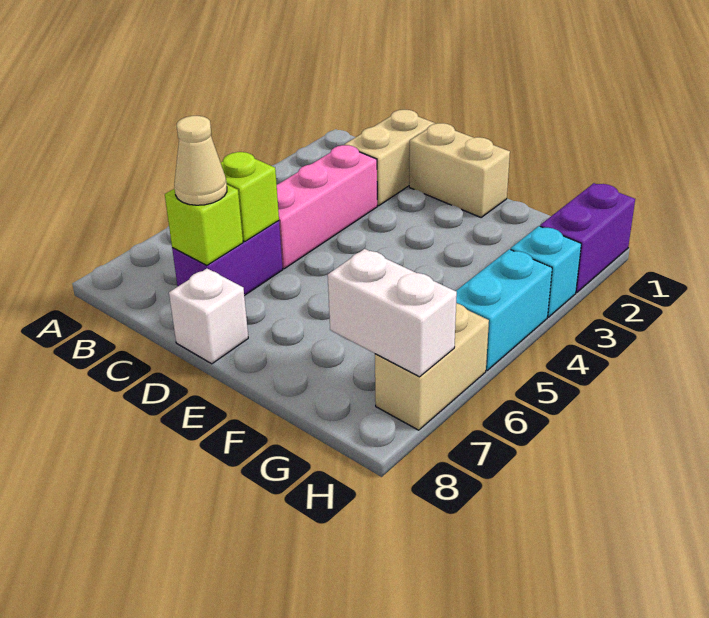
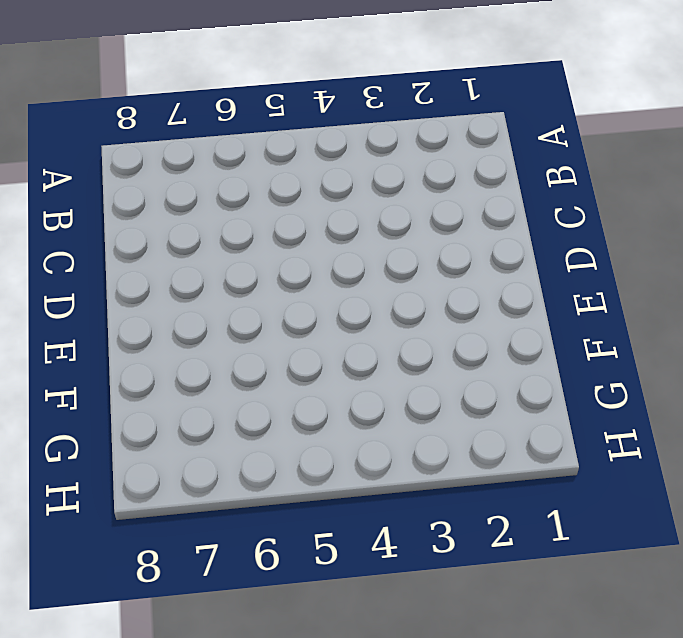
none -> tan brick C1:C2 level 1
none -> pink brick C3:C5 level 1
none -> purple brick C6:C7 level 1

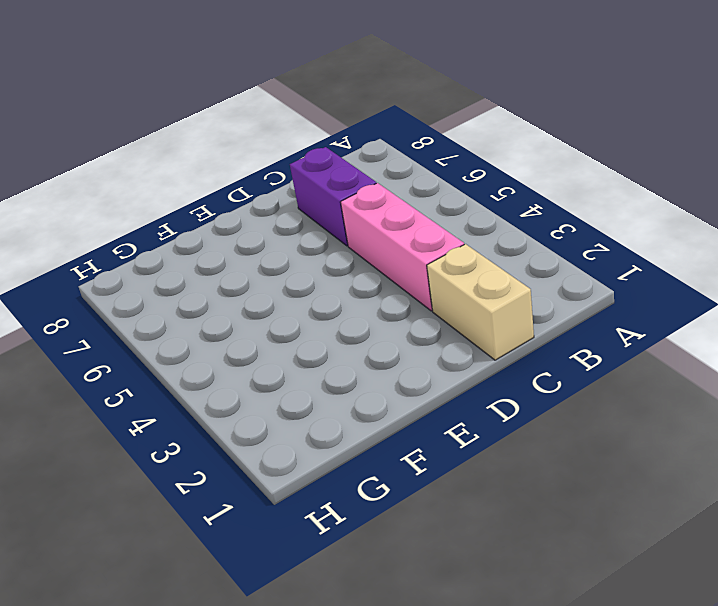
none -> tan brick D1:E1 level 1
none -> white brick D8 level 1
none -> purple brick H1:H2 level 1

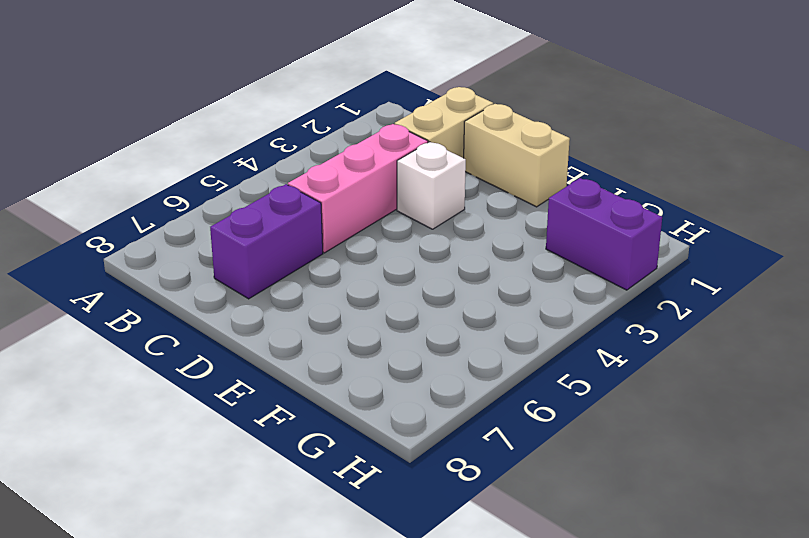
white brick D3 level 1 -> white brick D8 level 1
purple brick G2:H2 level 1 -> purple brick H1:H2 level 1
none -> cyan brick H3 level 1
none -> cyan brick H4:H5 level 1
none -> tan brick H6:H7 level 1

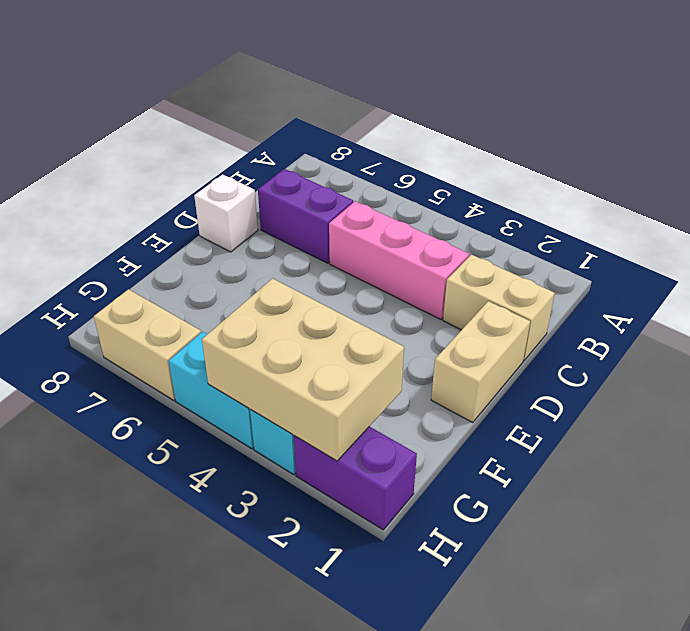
tan brick G2:H4 level 2 -> none
none -> lime brick C6 level 2
none -> lime brick C7 level 2
none -> white brick G7:H7 level 2

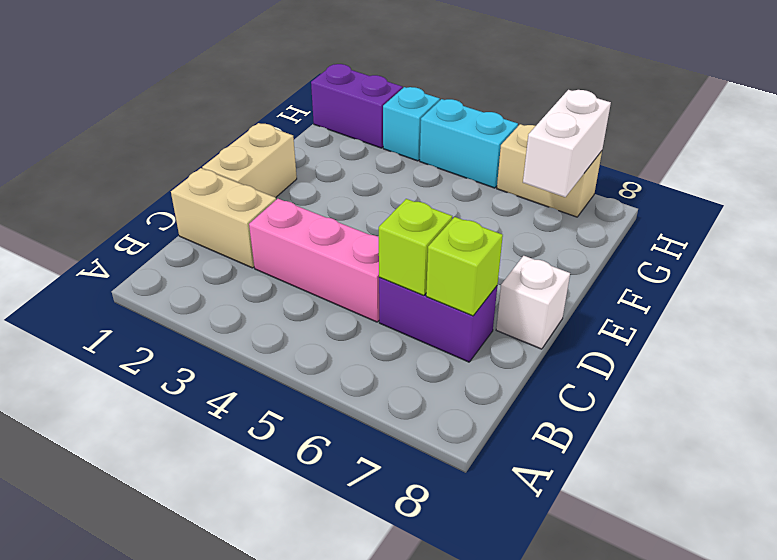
none -> tan cone C7 level 3

